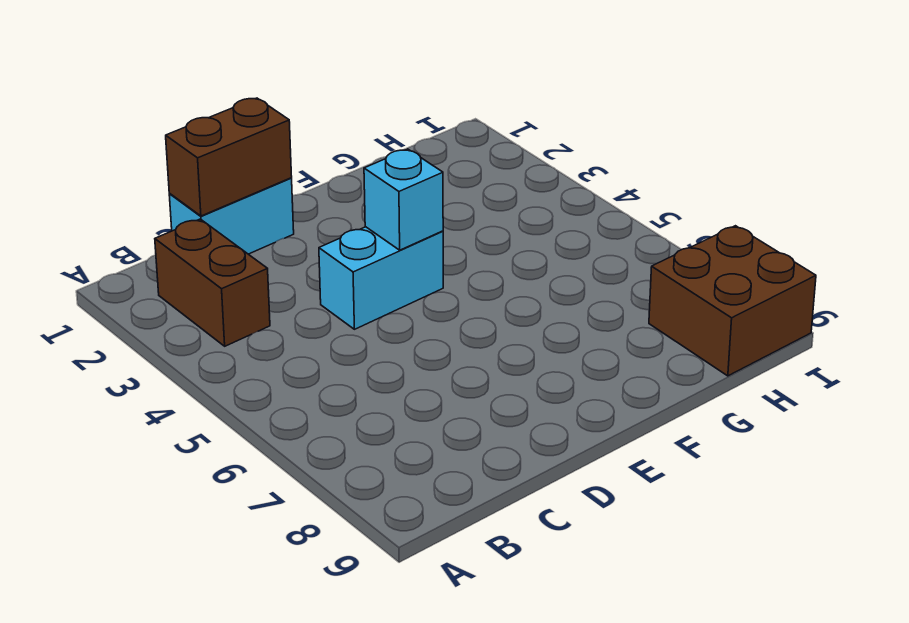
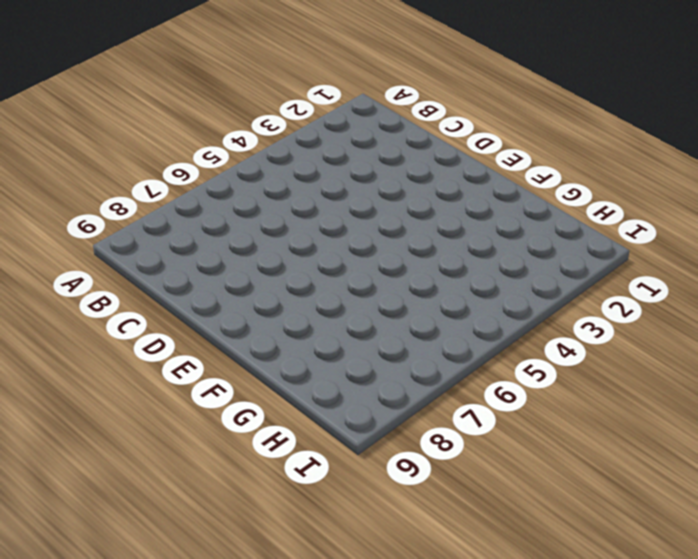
none -> brown brick B2:B3 level 1
none -> cyan brick C1:D1 level 1

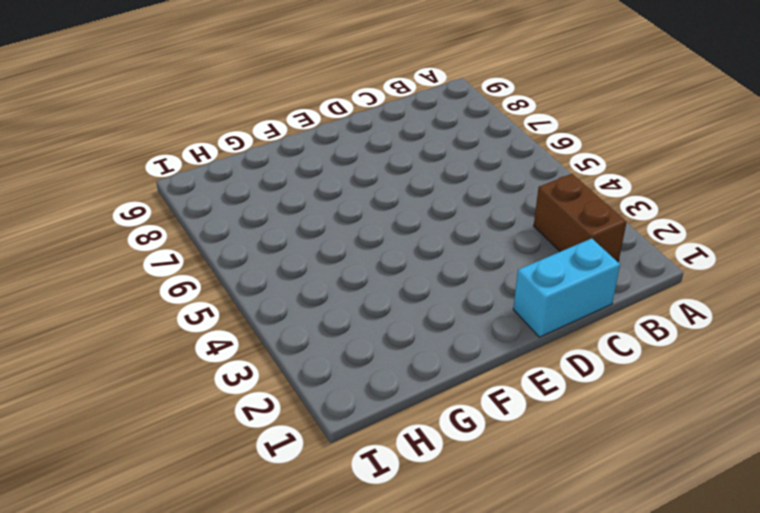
none -> cyan brick D4:E4 level 1
none -> brown brick H8:I9 level 1

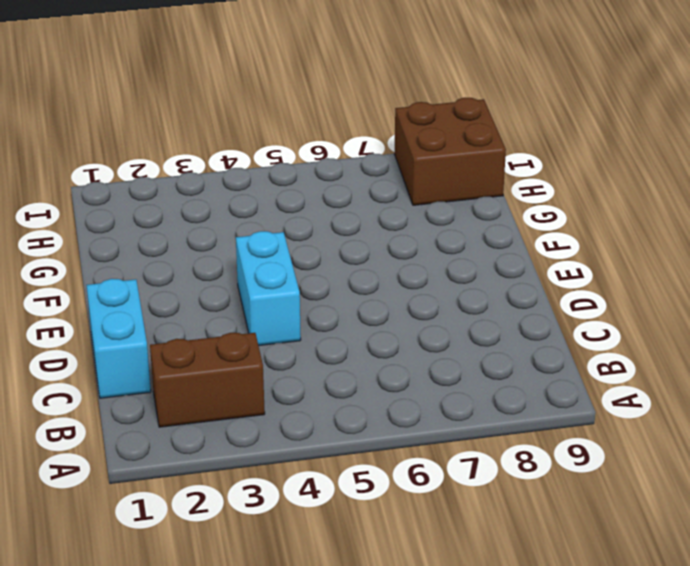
none -> brown brick C1:D1 level 2
none -> cyan brick E4 level 2

